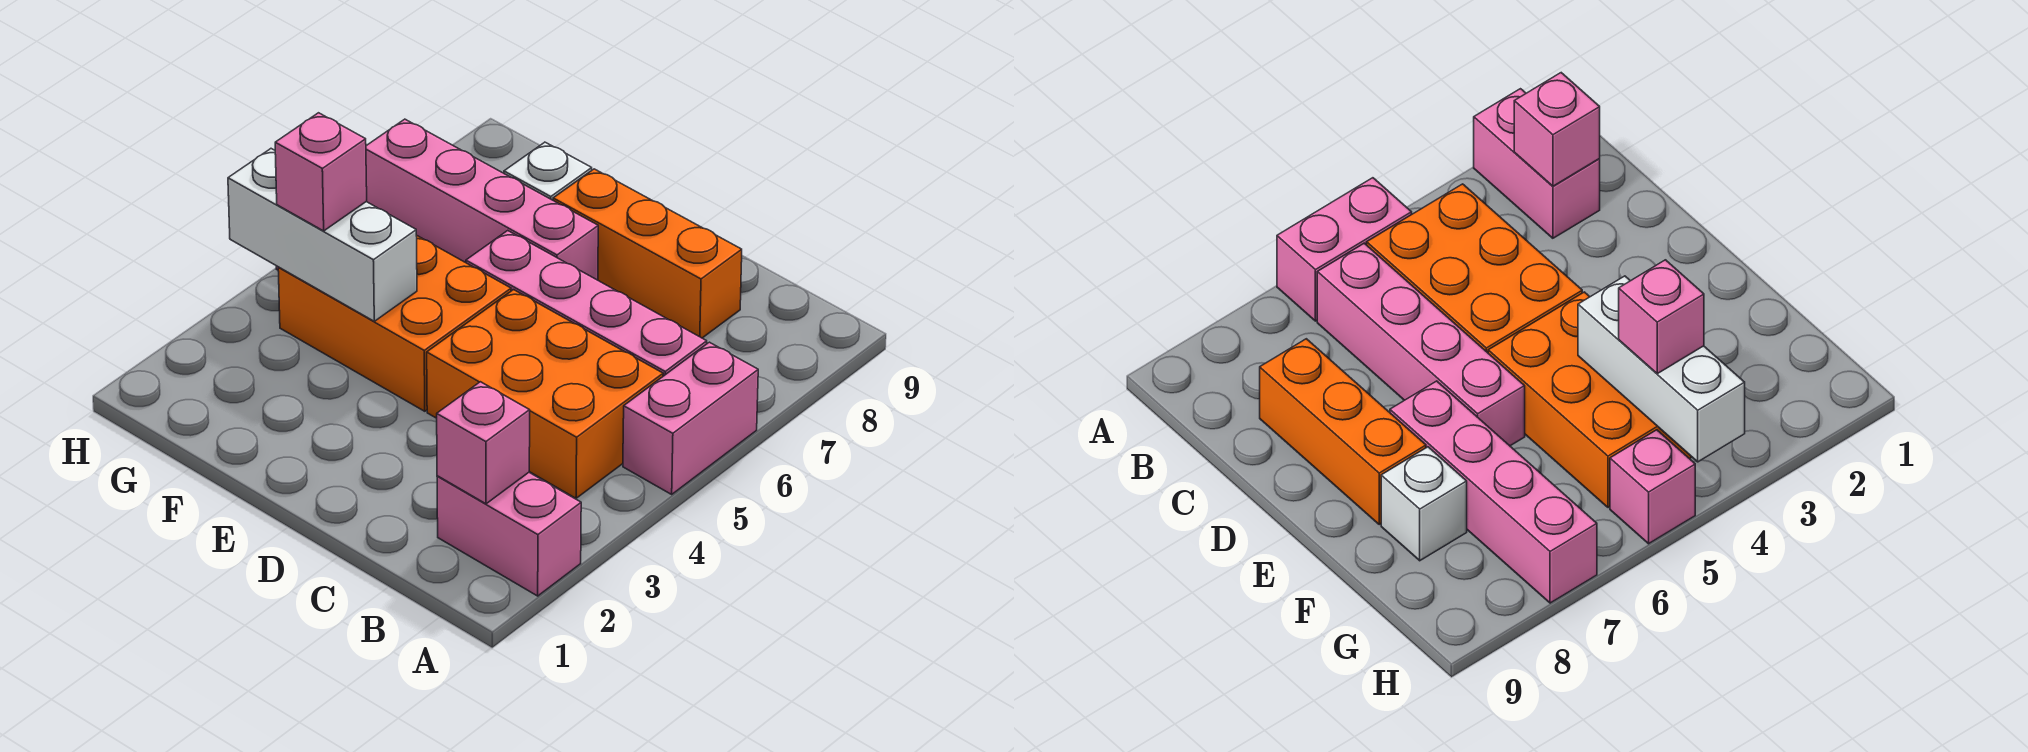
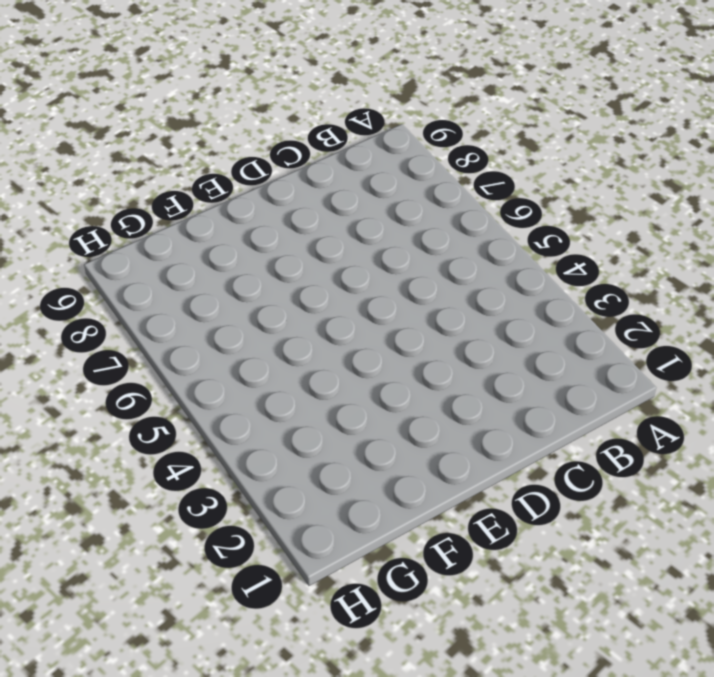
none -> pink brick A2:B2 level 1
none -> pink brick A5:A6 level 1
none -> orange brick B4:D5 level 1

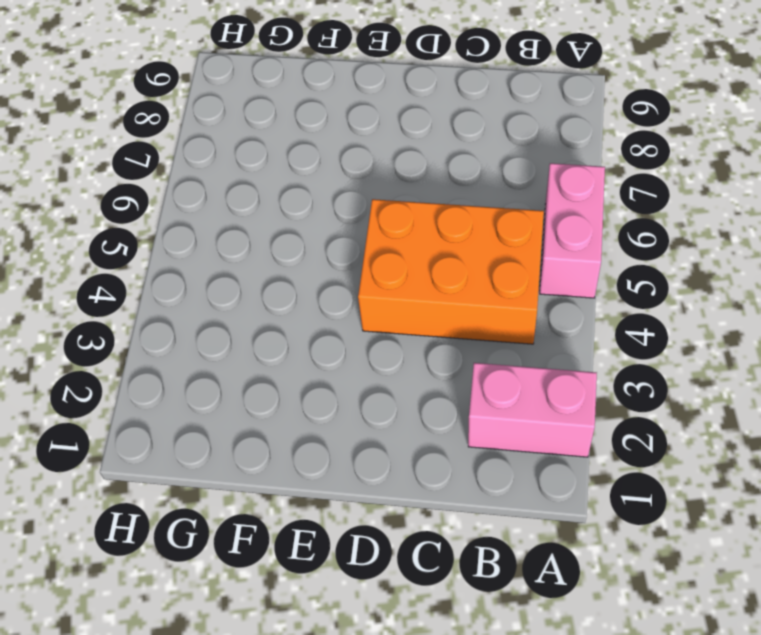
none -> pink brick B6:E6 level 1
none -> orange brick C8:E8 level 1
none -> orange brick E4:G5 level 1

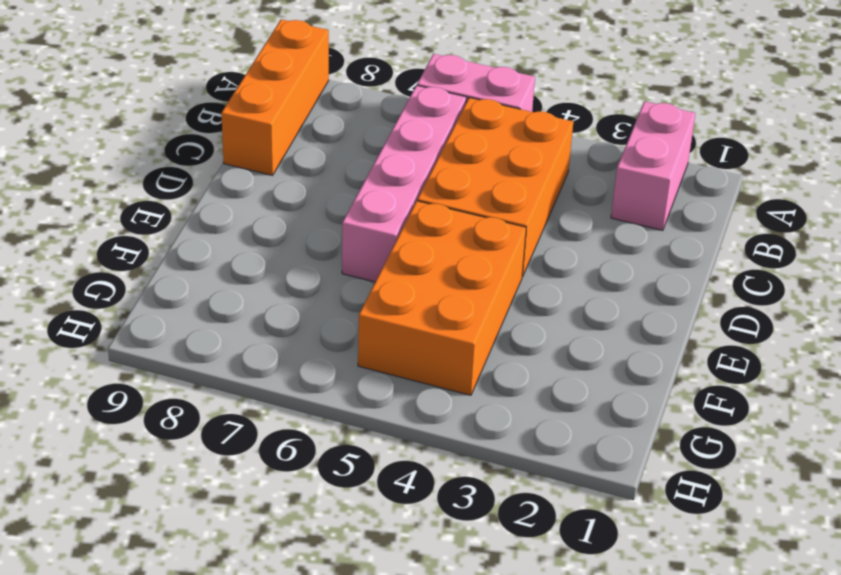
orange brick A9:C9 level 1 -> orange brick C8:E8 level 1
none -> pink brick E7:H7 level 1
none -> white brick F8 level 1
none -> pink brick H5 level 1

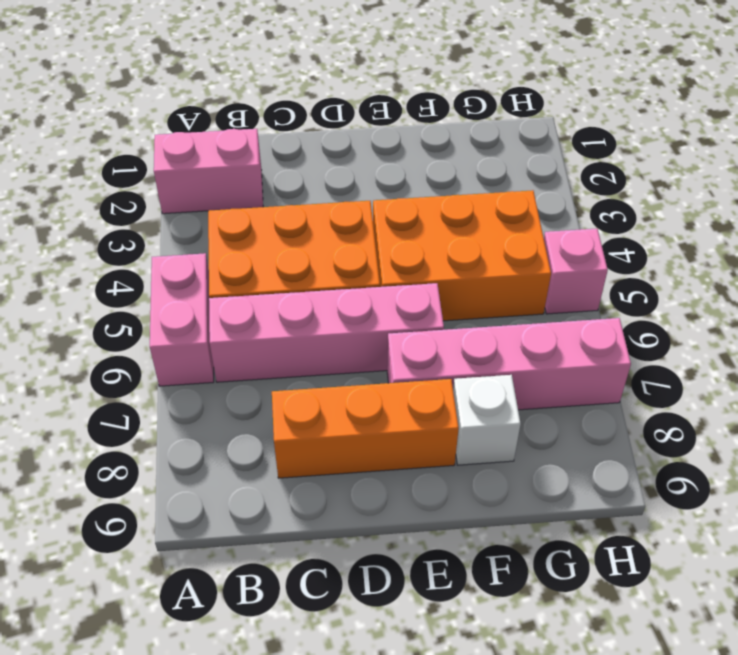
none -> pink brick B2 level 2
none -> white brick F4:H4 level 2
none -> pink brick G4 level 3

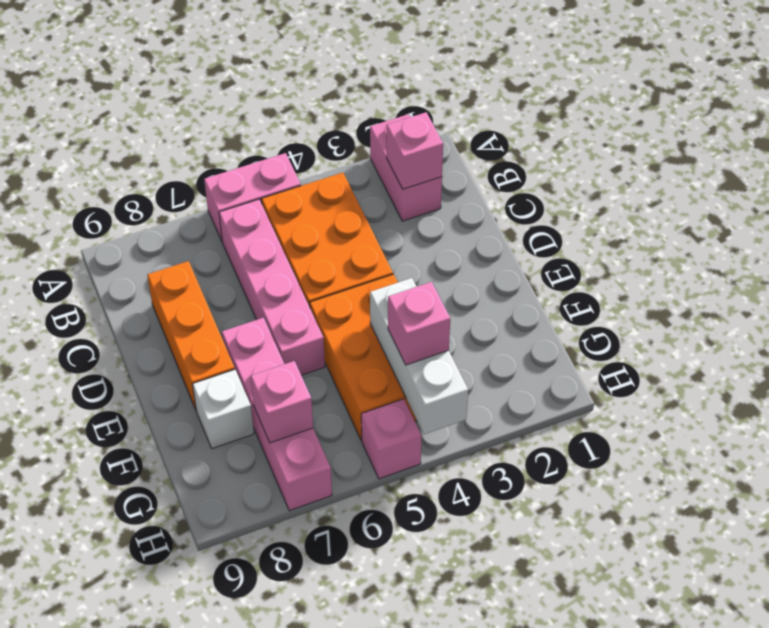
pink brick G7 level 2 -> none

